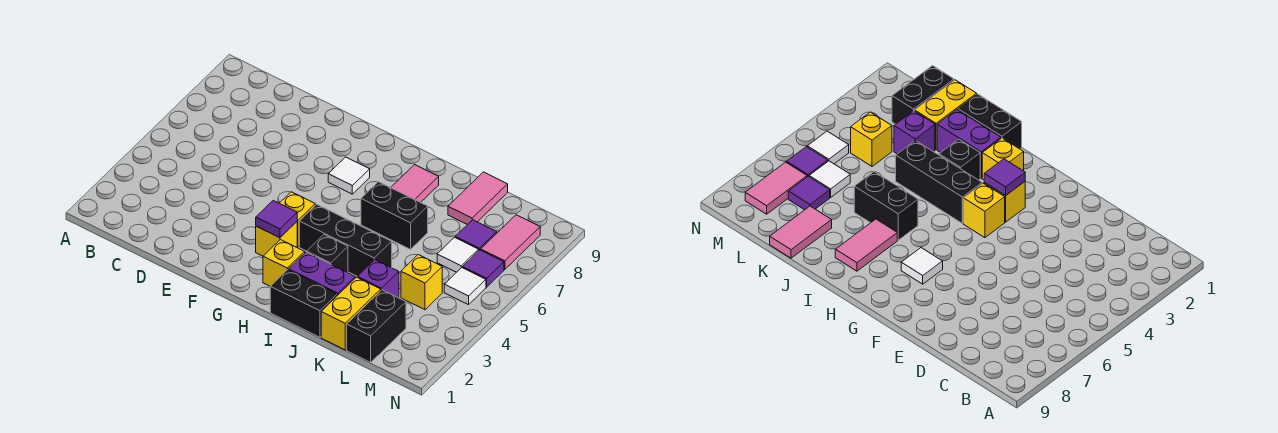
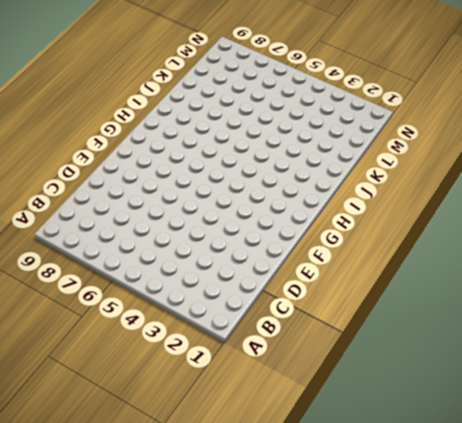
none -> yellow brick G3 level 1
none -> yellow brick G4 level 1
none -> white tile G7 level 1

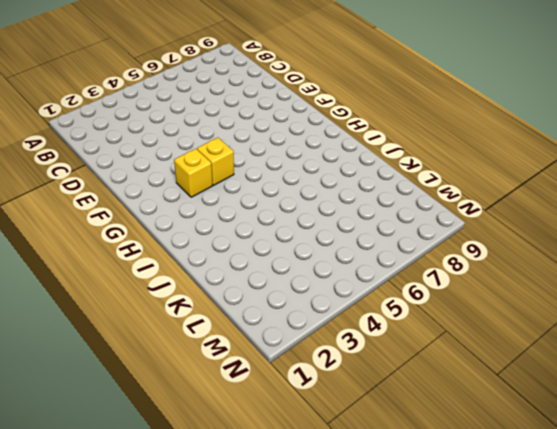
none -> white tile G7 level 1
none -> yellow brick H2 level 1
none -> black brick H4:J4 level 1

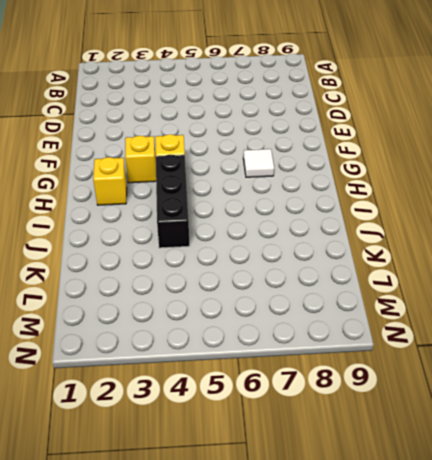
none -> black brick I1:J1 level 1
none -> purple brick I2:J2 level 1
none -> black brick I3 level 1

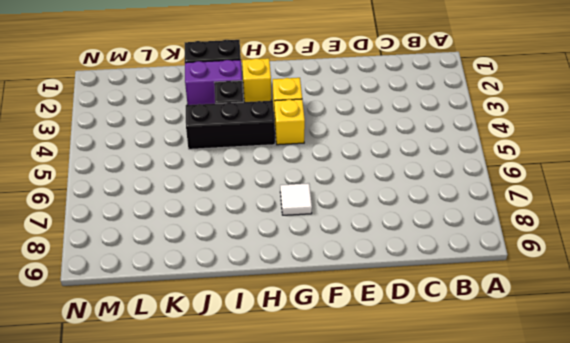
none -> black brick I6:J6 level 1
none -> pink tile I7:I8 level 1
none -> yellow brick K1:K2 level 1

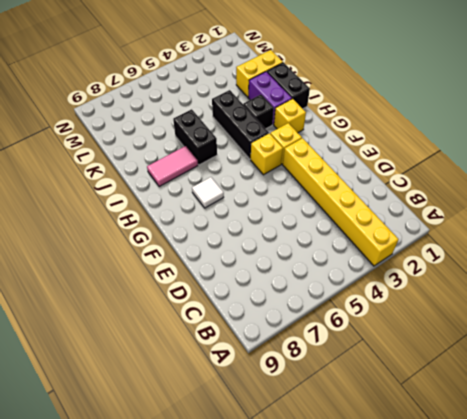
yellow brick A3:F3 level 1 -> none
none -> purple brick K3 level 1
none -> pink tile K8:K9 level 1
none -> black brick L1:L2 level 1

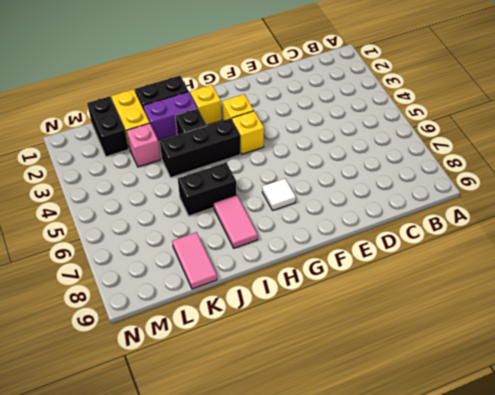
pink brick K3 level 1 -> purple brick K3 level 1
none -> yellow brick L4 level 1
none -> white tile L6 level 1
none -> purple tile L7 level 1

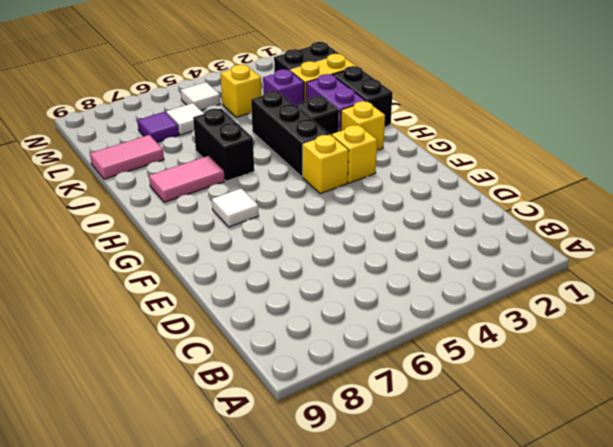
none -> purple tile M6 level 1
none -> pink tile M7:M8 level 1
none -> purple tile G3 level 2

